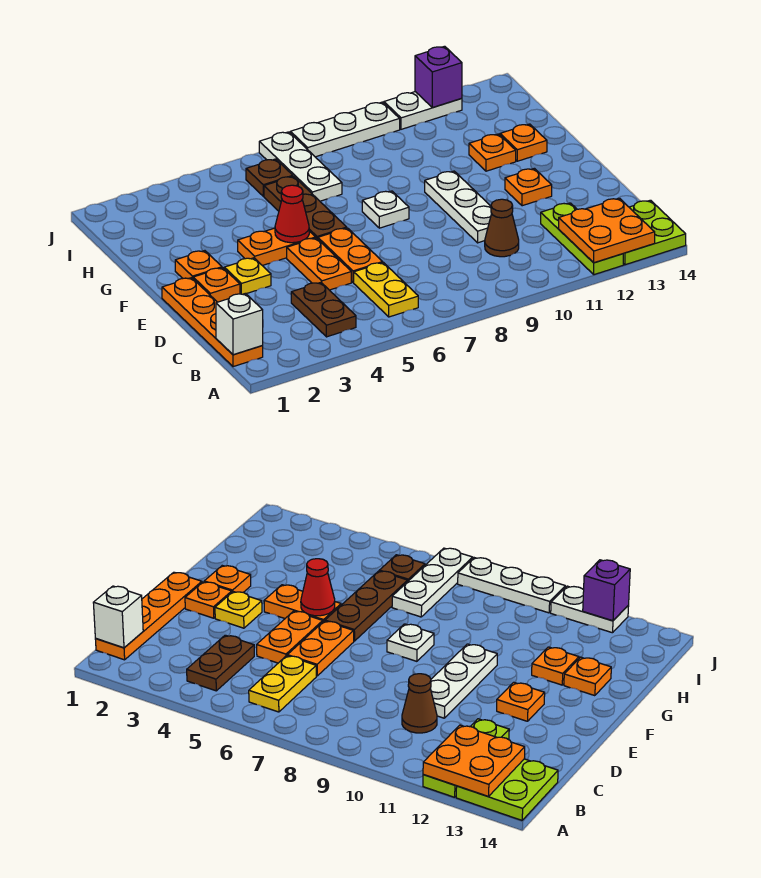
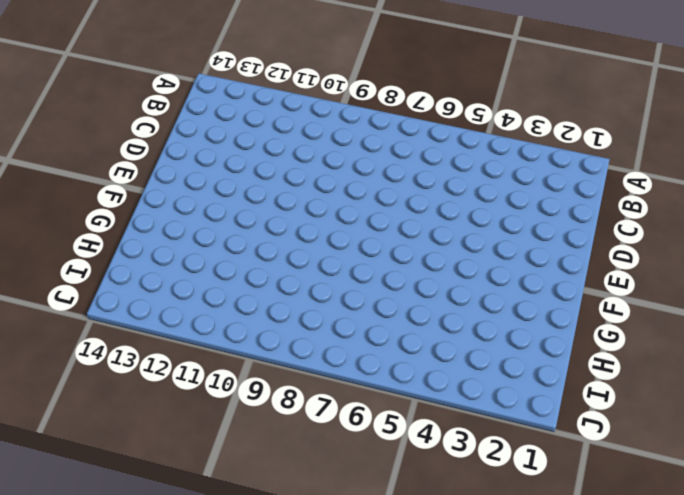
none -> lime plate A12:C12 level 1
none -> lime plate A13:B14 level 1
none -> orange plate B1:E1 level 1

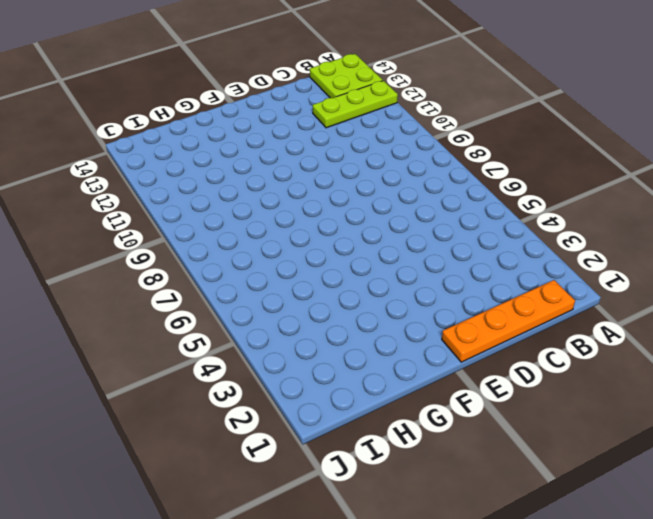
none -> brown plate B4:C4 level 1
none -> yellow plate B6:C6 level 1
none -> brown cone C10 level 1

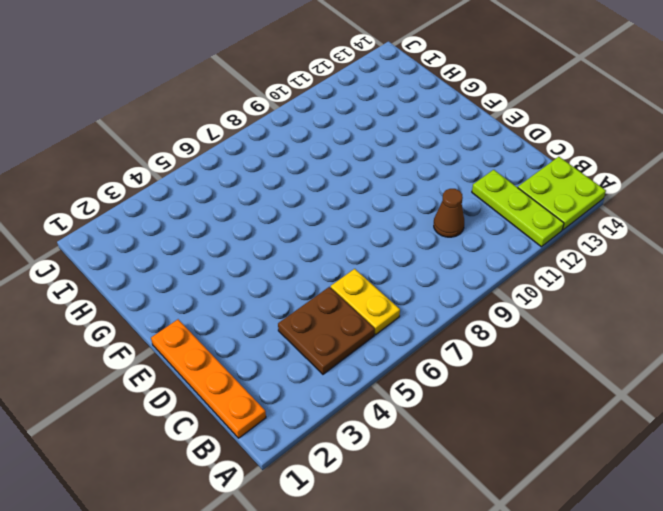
brown plate B4:C5 level 1 -> brown plate B4:C4 level 1
none -> orange plate D5:E5 level 1
none -> orange plate D6:E6 level 1
none -> white plate D10:F10 level 1

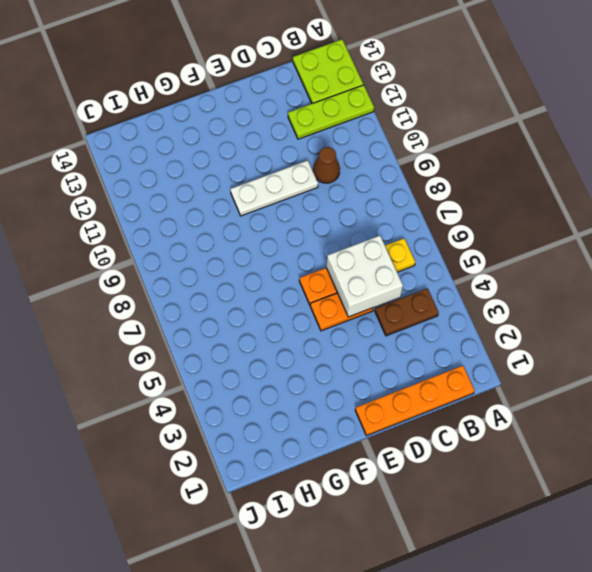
white brick C5:D6 level 2 -> none
none -> orange plate E2 level 1
none -> yellow plate E3 level 1
none -> orange plate E12 level 1

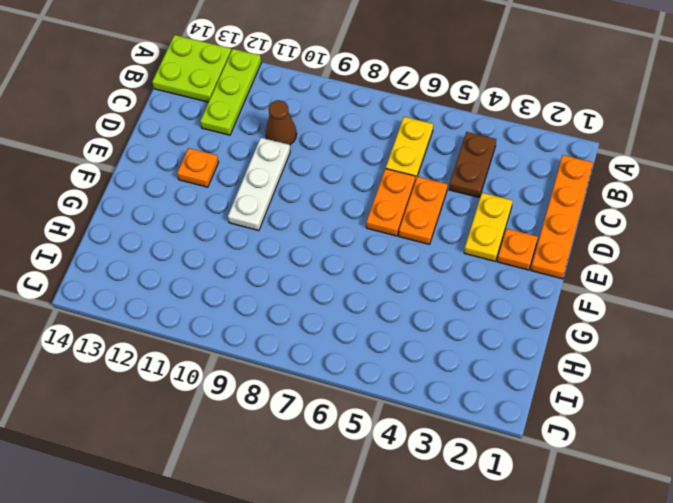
yellow plate D3:E3 level 1 -> yellow plate E3 level 1
none -> orange plate F2 level 1
none -> orange plate F4:F5 level 1
none -> brown plate F6:H6 level 1

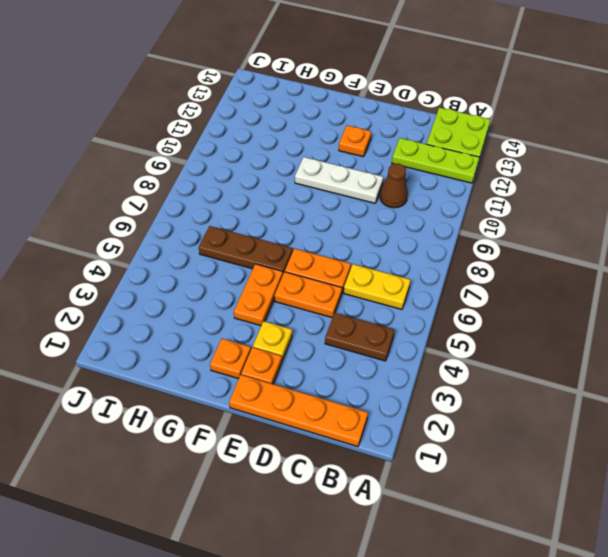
none -> white plate F8 level 1
none -> orange plate G12 level 1
none -> orange plate G13 level 1

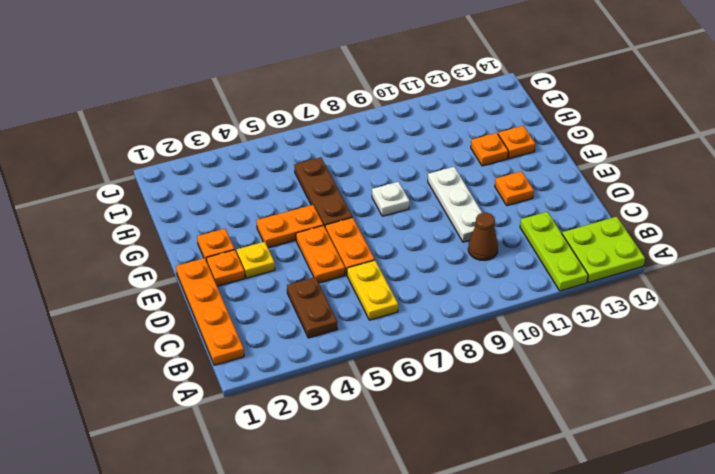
none -> white plate H7:J7 level 1
none -> brown plate I6 level 1
none -> white plate J8:J10 level 1

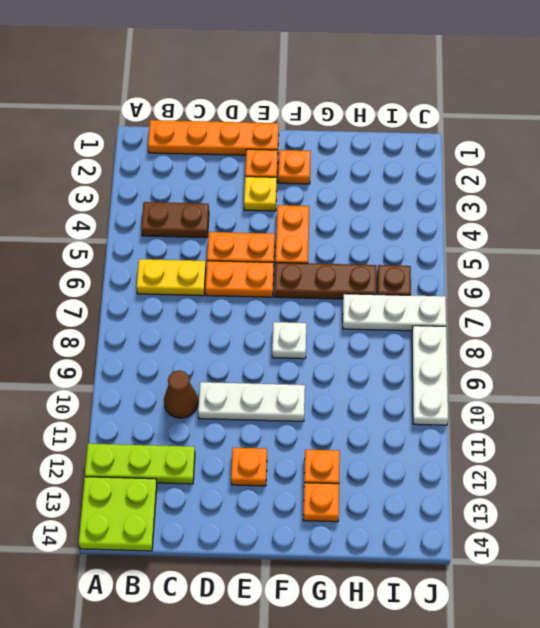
none -> white plate J11:J12 level 1
none -> orange plate A12:B13 level 2
none -> white brick B1 level 2

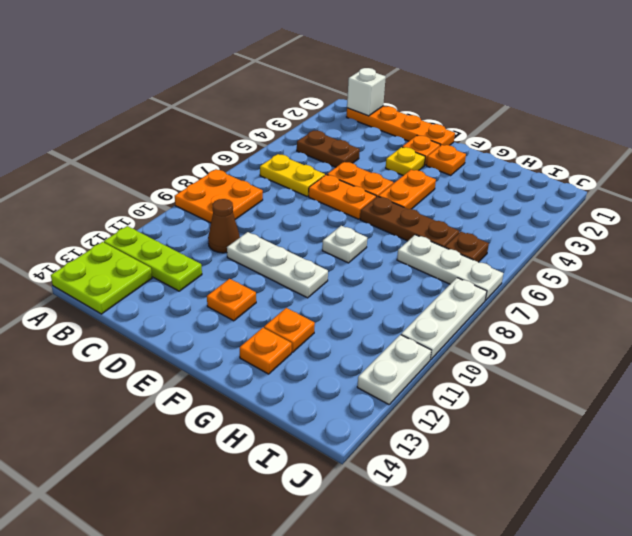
orange plate A8:B9 level 1 -> orange plate A12:B13 level 2
none -> red cone F5 level 2
none -> purple brick J12 level 2

